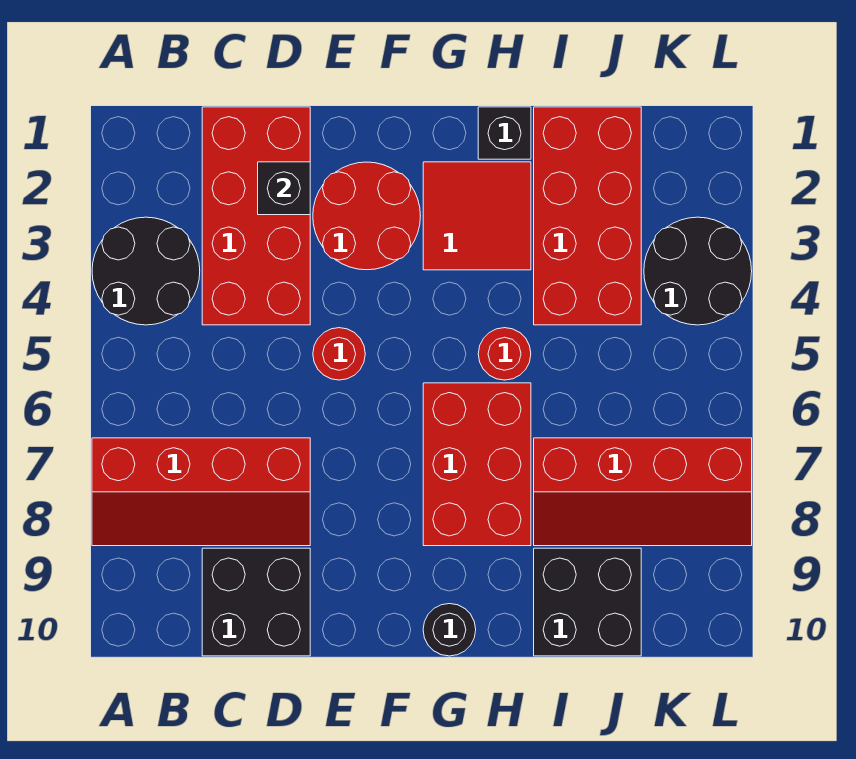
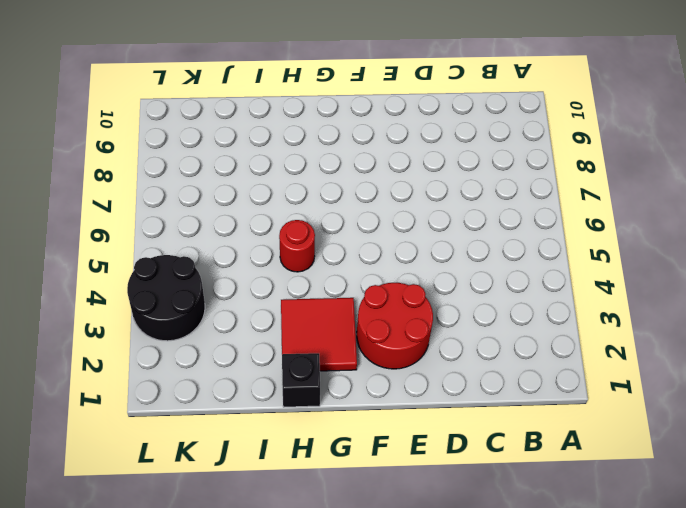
none -> black round brick A3:B4 level 1
none -> red slope A7:D8 level 1 top 7
none -> red brick C1:D4 level 1

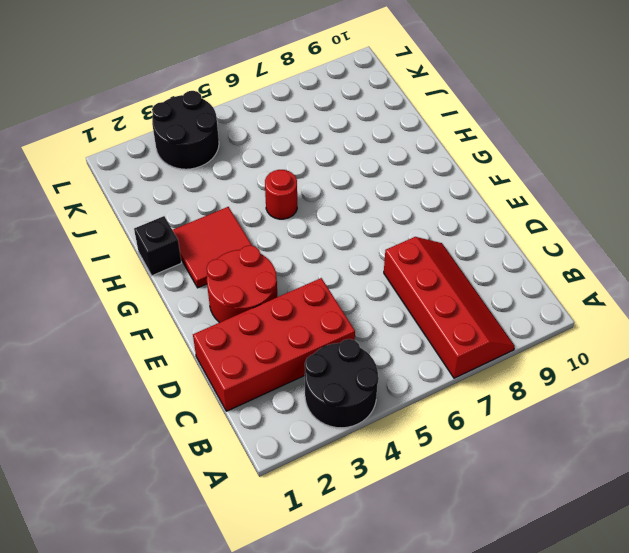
none -> black brick C9:D10 level 1
none -> red round brick E5 level 1
none -> red brick G6:H8 level 1

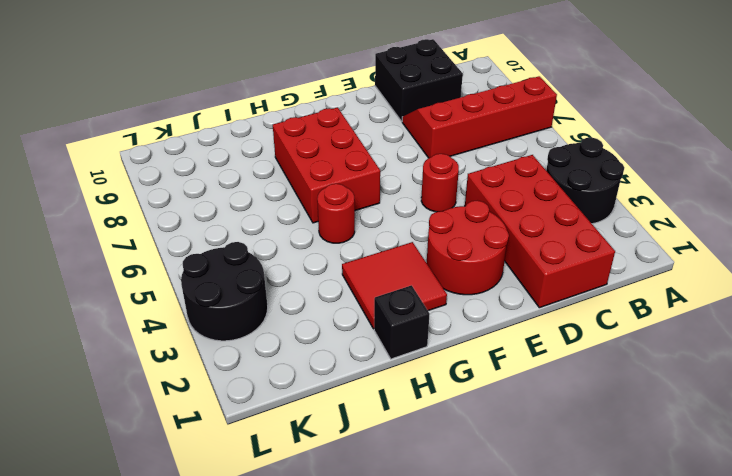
none -> black round brick G10 level 1
none -> red brick I1:J4 level 1
none -> red slope I7:L8 level 1 top 7

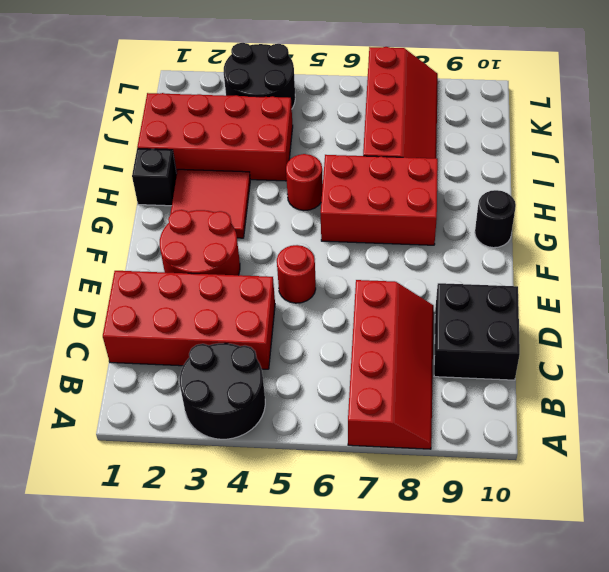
none -> black brick I9:J10 level 1
none -> black brick D2 level 2

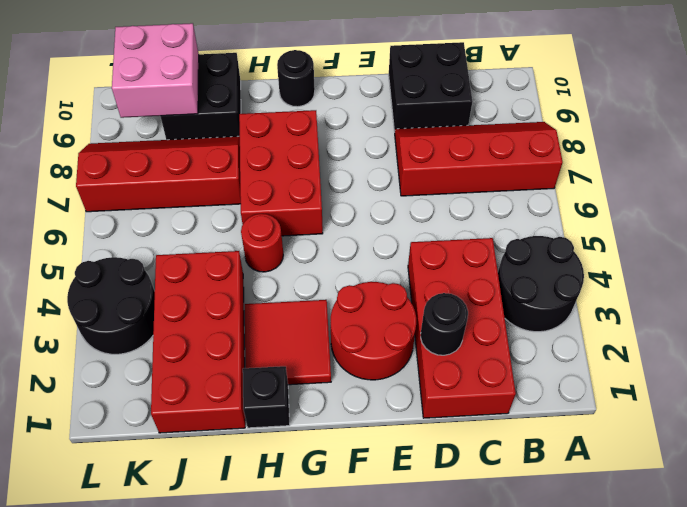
black round brick D2 level 2 -> black brick D2 level 2
pink brick J9:K10 level 2 -> none
none -> red round brick E5 level 1

